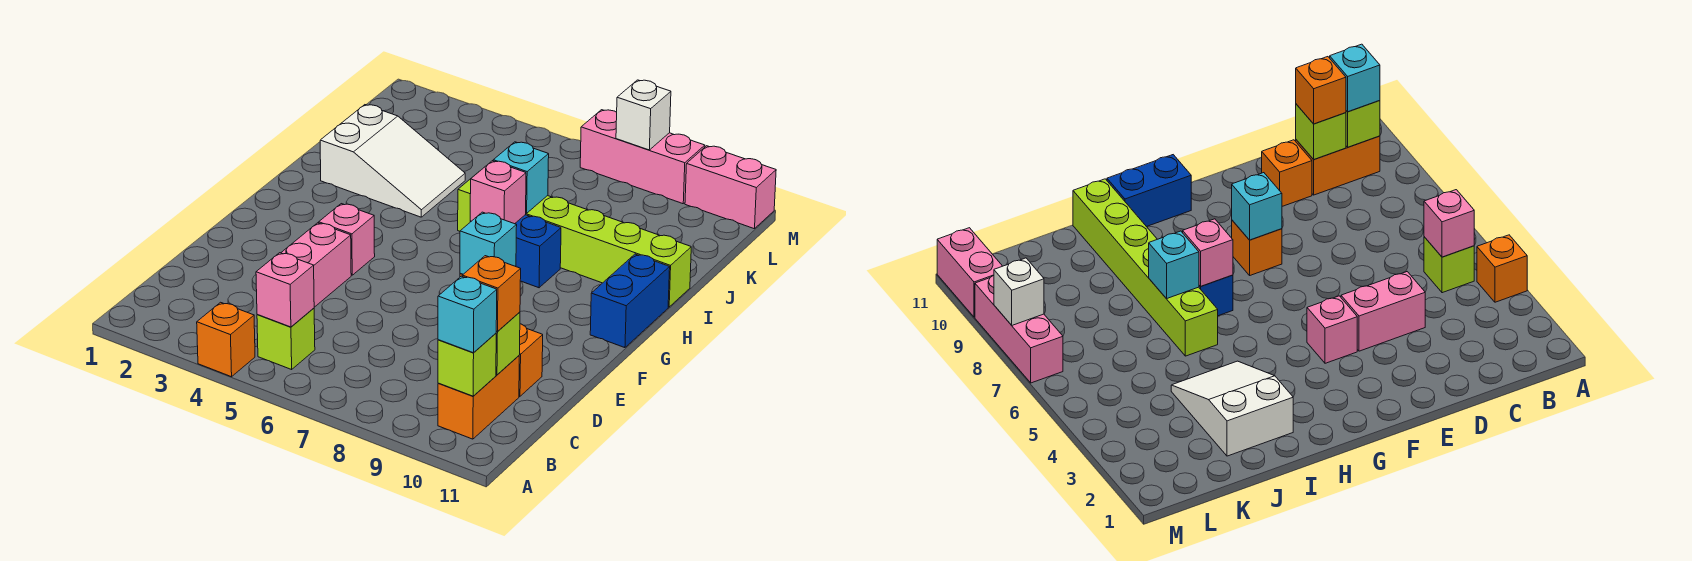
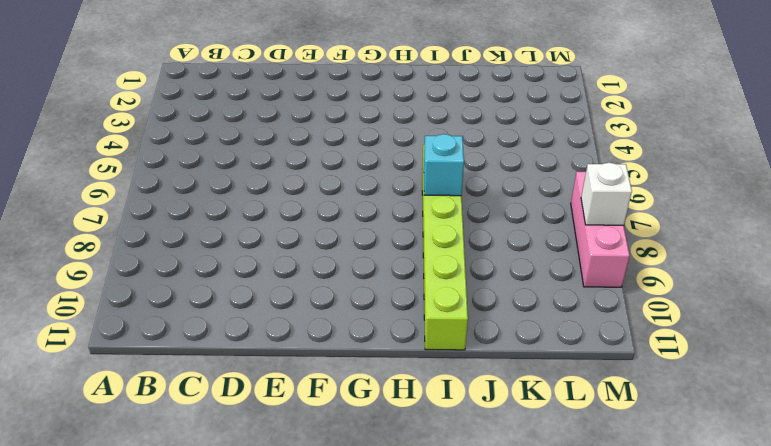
none -> orange brick A4 level 1
none -> lime brick B5 level 1
none -> orange brick B10:C10 level 1

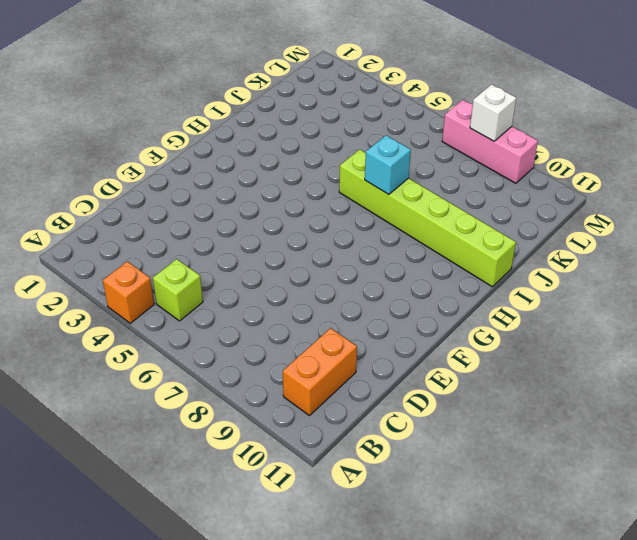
none -> pink brick D4:E4 level 1
none -> orange brick D10 level 1
none -> pink brick F4 level 1

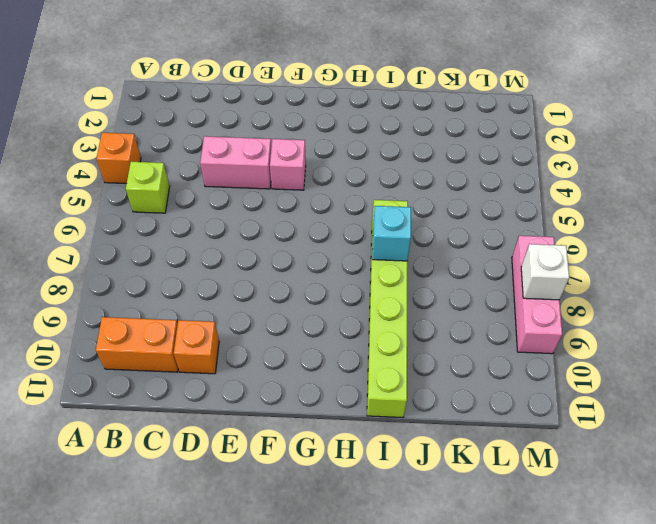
none -> orange brick F8 level 1
none -> blue brick G11:H11 level 1
none -> blue brick H7:H8 level 1

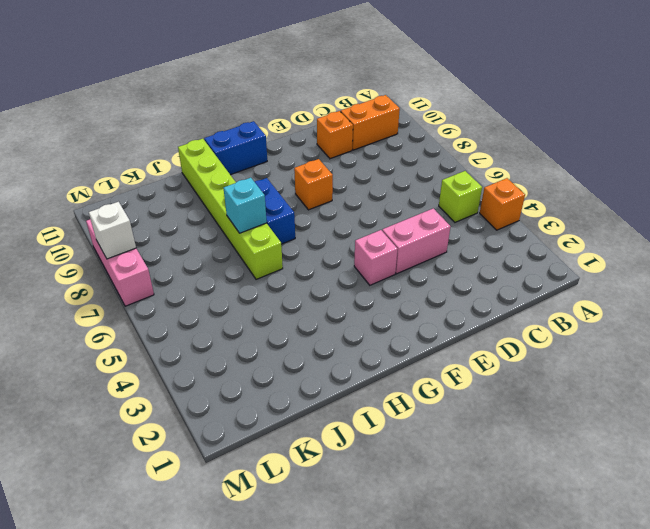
none -> white slope I2:J4 level 1 top 2
none -> pink brick M10:M11 level 1
none -> pink brick B5 level 2

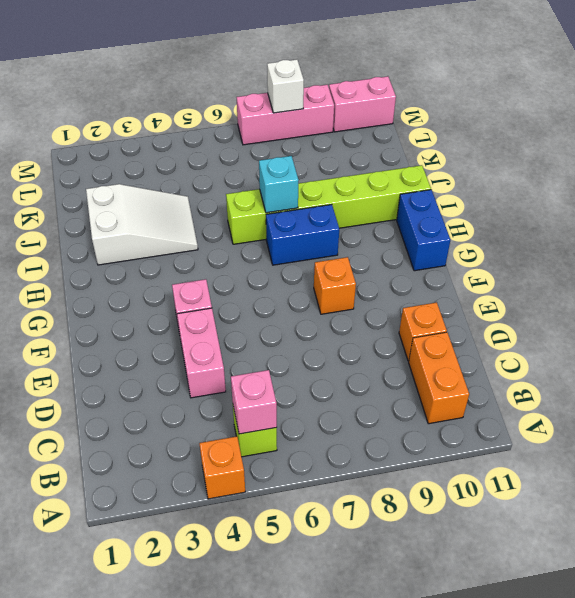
none -> lime brick B10 level 2
none -> lime brick C10 level 2
none -> cyan brick F8 level 2

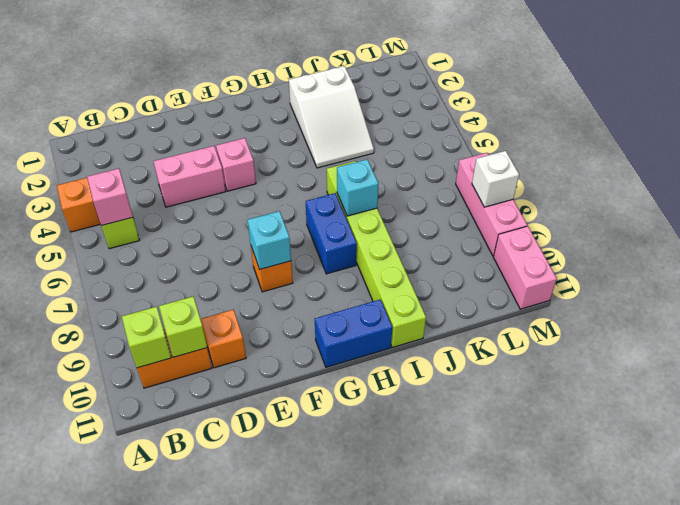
none -> pink brick H7 level 2
none -> cyan brick B10 level 3
none -> orange brick C10 level 3

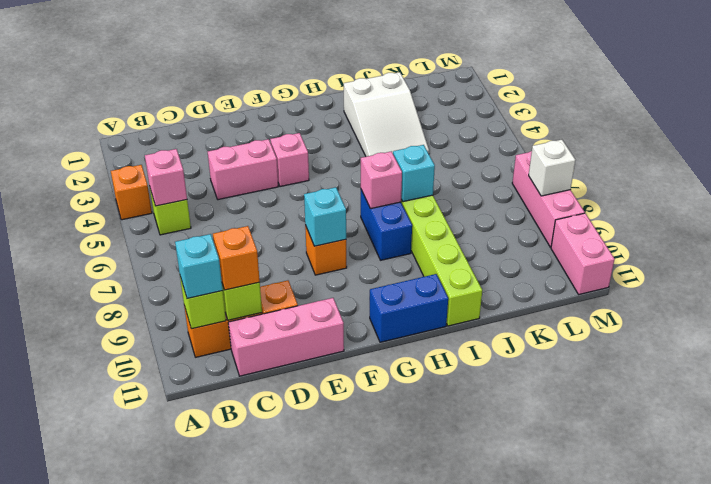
pink brick C11:E11 level 1 -> none

